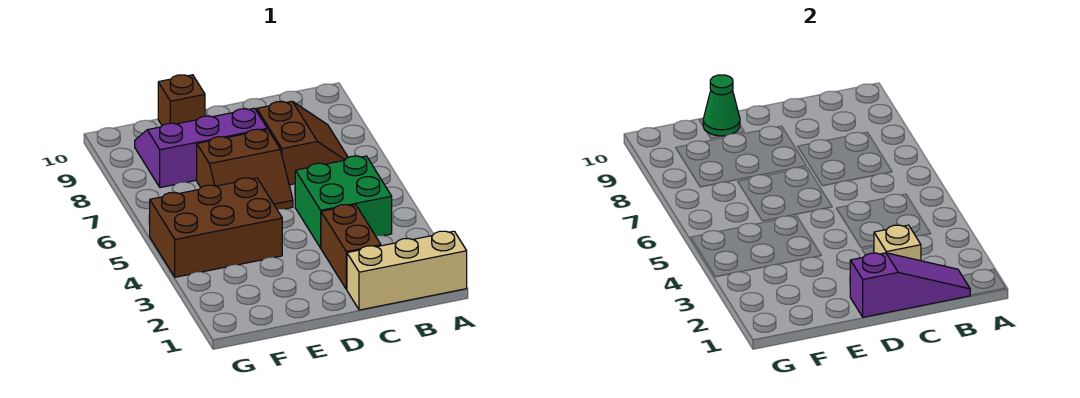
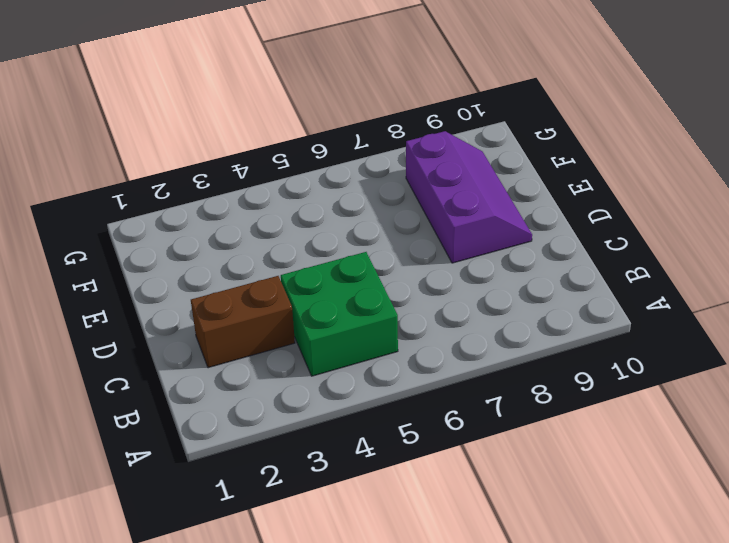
none -> tan brick A1:C1 level 1
none -> brown slope B7:C8 level 1 top C

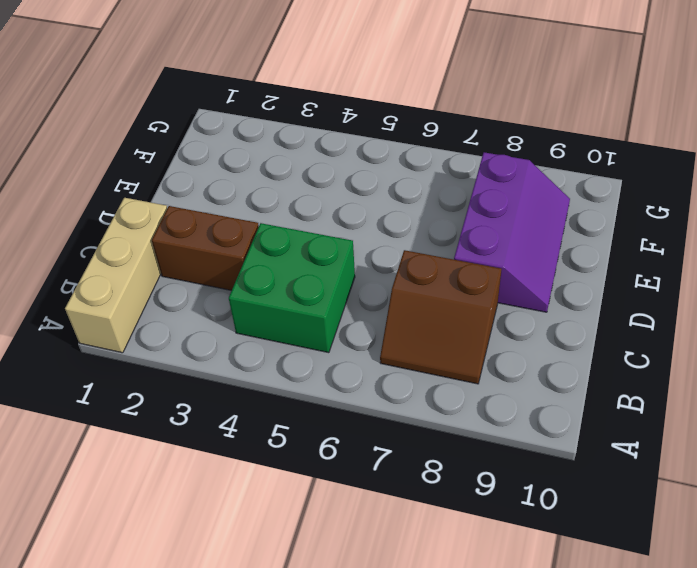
none -> brown slope D6:E7 level 1 top 7
none -> brown brick E4:G5 level 1

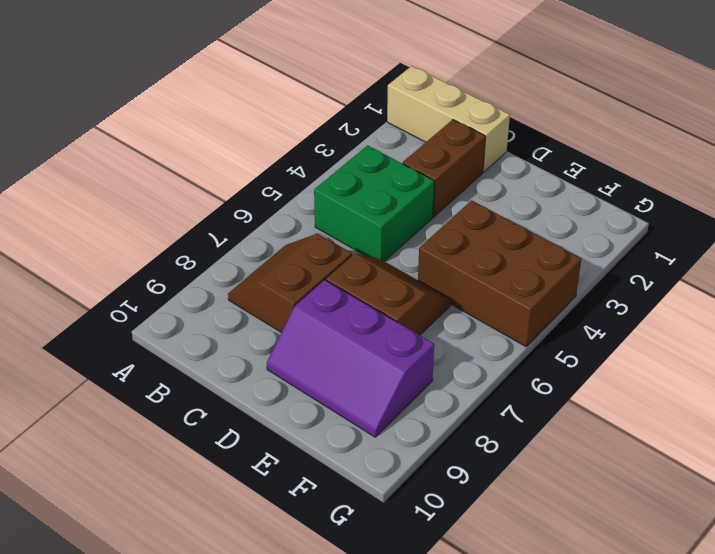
none -> brown brick E10 level 1
none -> purple slope B1:D1 level 2 top D

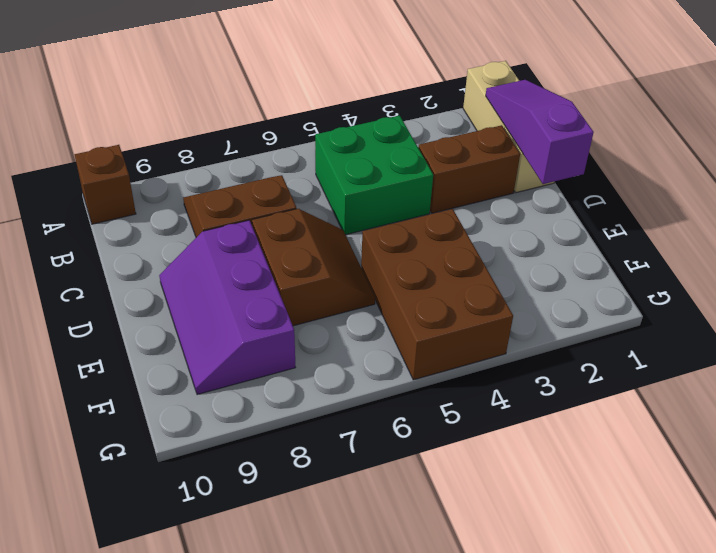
brown brick A10 level 1 -> brown brick E10 level 1
none -> tan brick C2 level 2
none -> green cone E10 level 2

